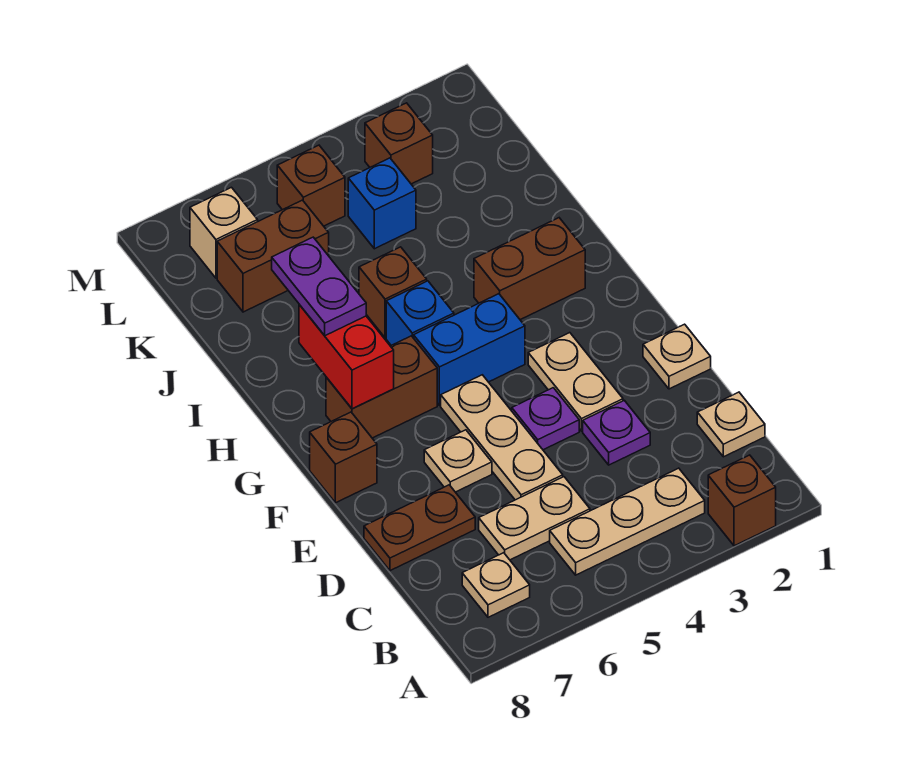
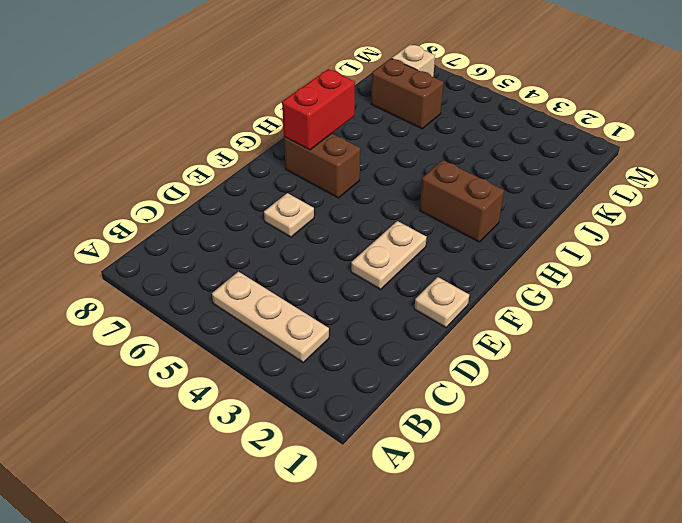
none -> brown brick A2 level 1
none -> tan plate B7 level 1
none -> tan plate C1 level 1

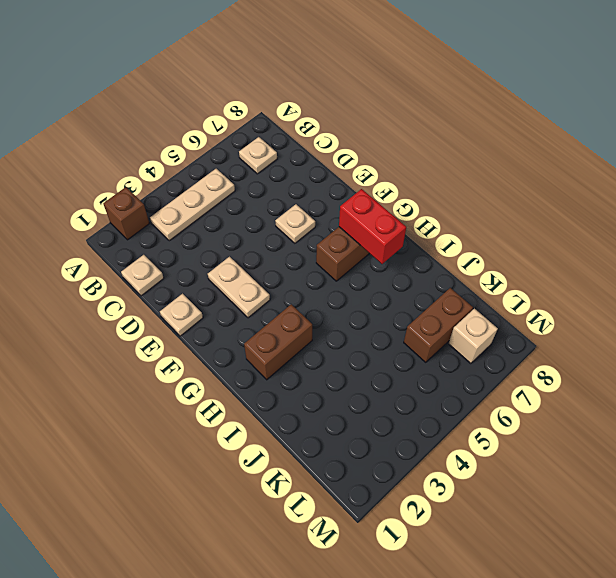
none -> tan plate C5:C6 level 1
none -> purple plate D3 level 1
none -> tan plate D5:F5 level 1

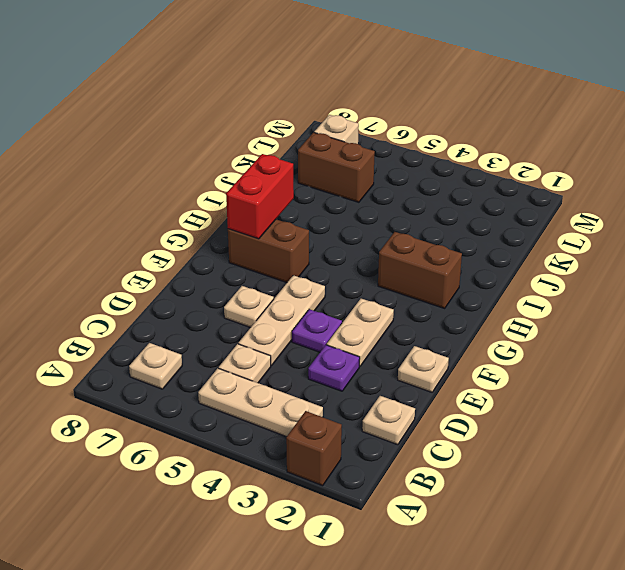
tan plate C5 level 1 -> tan plate C5:C6 level 1
none -> brown plate D7:D8 level 1
none -> brown brick F8 level 1
none -> blue brick G4:G5 level 1

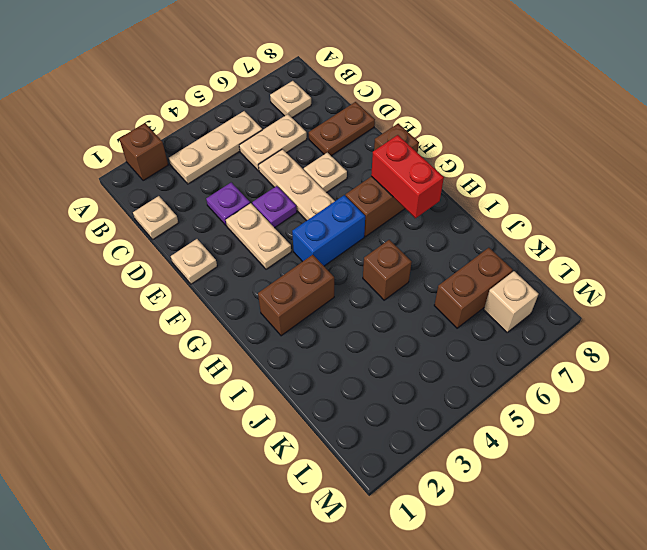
none -> blue brick H5 level 1
none -> blue brick K4 level 1
none -> brown brick L3 level 1

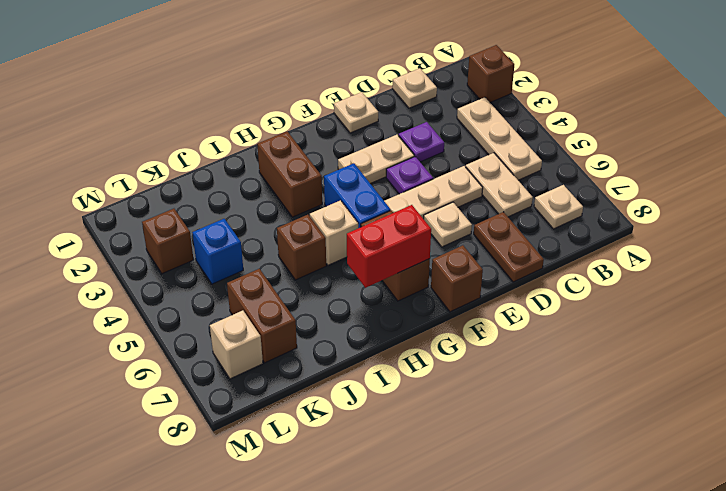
tan brick H5 level 1 -> blue brick H5 level 1
none -> brown brick L5 level 1
none -> purple plate H7:I7 level 3

